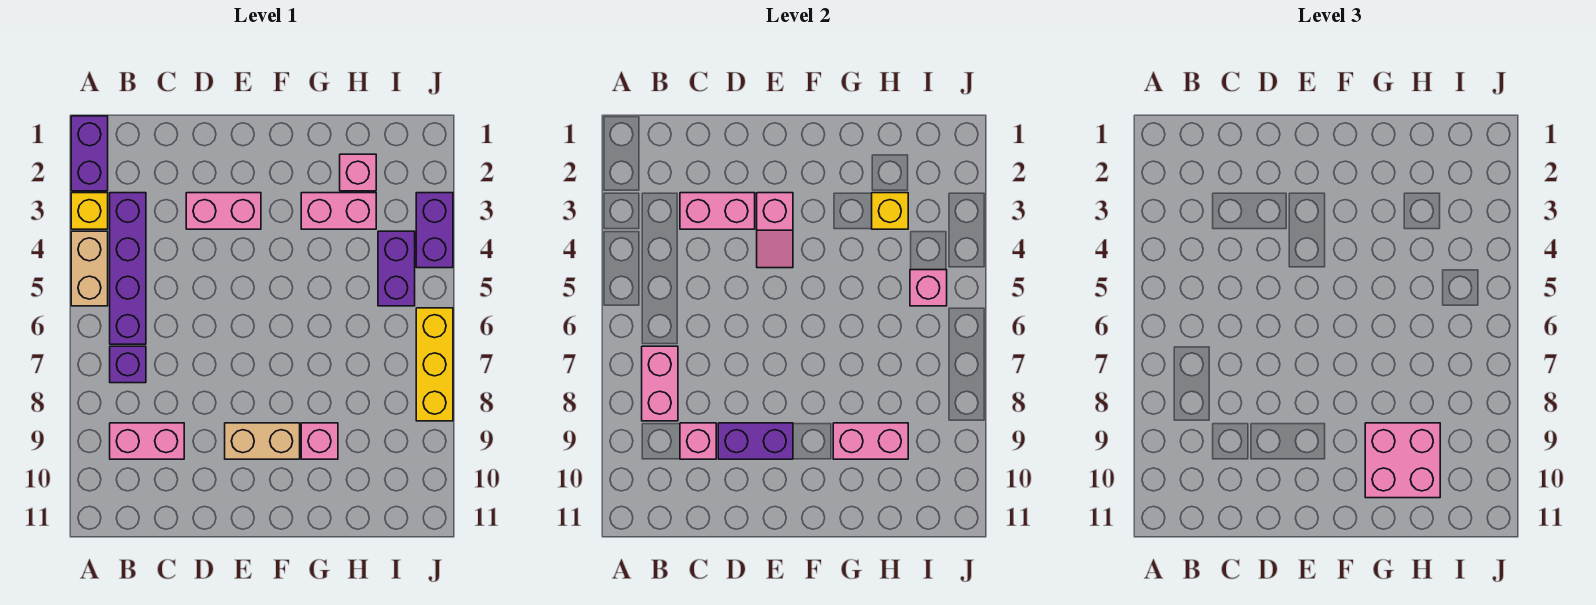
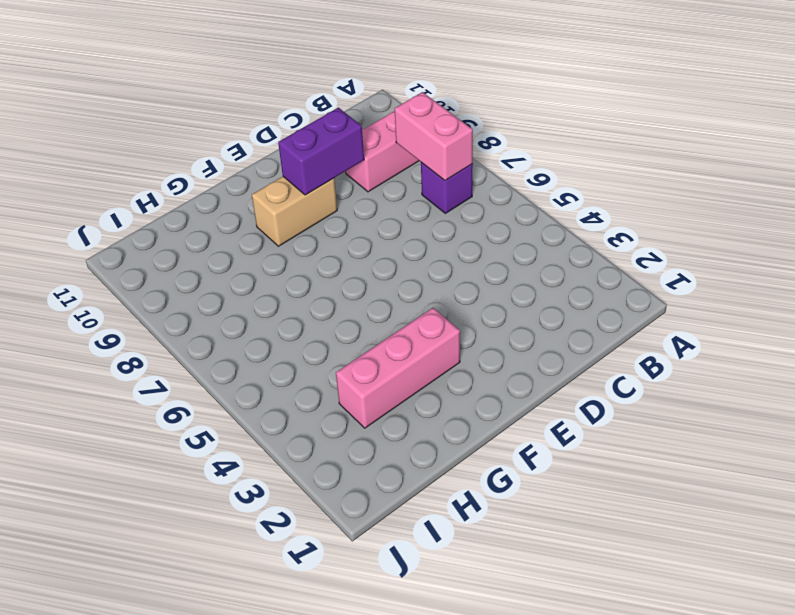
pink brick F3:H3 level 1 -> pink brick G3:H3 level 1
none -> purple brick A1:A2 level 1
none -> yellow brick A3 level 1
none -> tan brick A4:A5 level 1

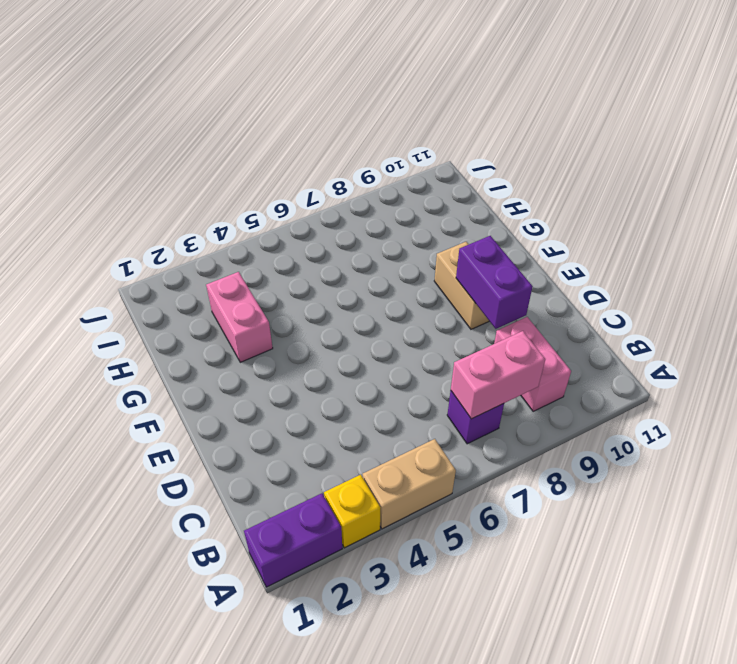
none -> purple brick B3:B6 level 1
none -> pink brick D3:E3 level 1
none -> pink brick G9 level 1

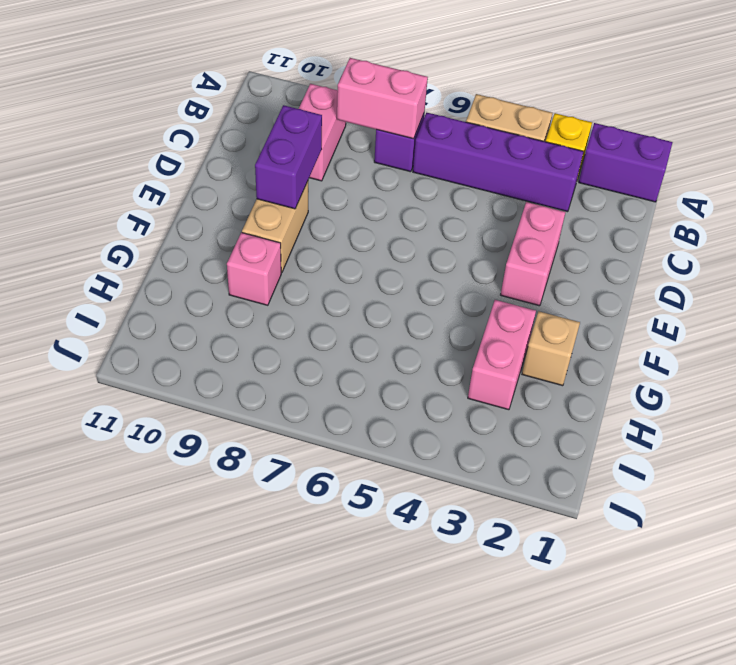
tan brick G2 level 1 -> none
none -> pink brick H2 level 1
none -> purple brick I4:I5 level 1
none -> purple brick J3:J4 level 1

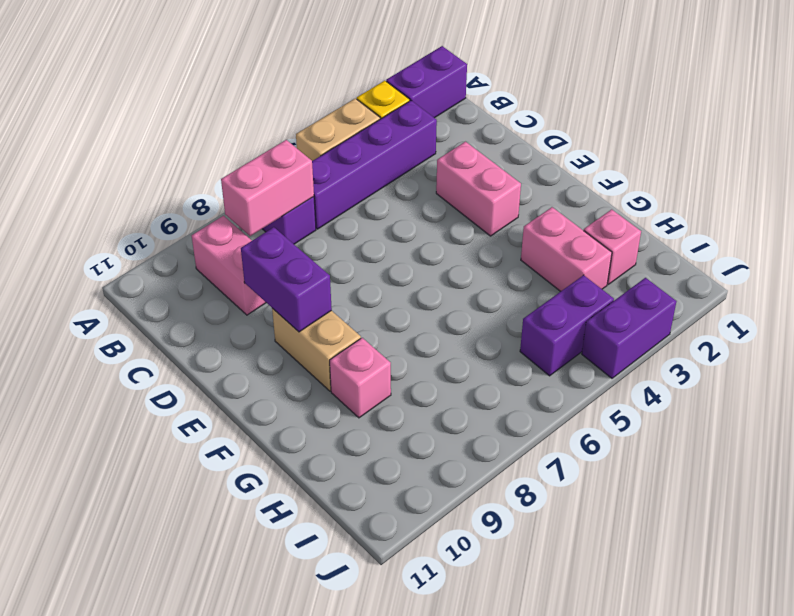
none -> yellow brick J6:J8 level 1
none -> pink brick C3:D3 level 2
none -> pink brick C9 level 2

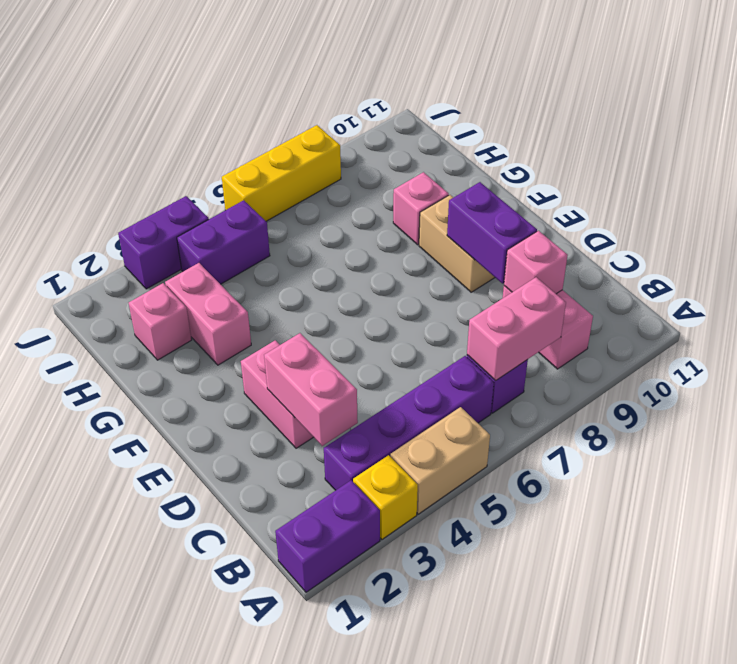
none -> pink slope E3:E4 level 2 top 3
none -> pink brick G9:H9 level 2
none -> yellow brick H3 level 2

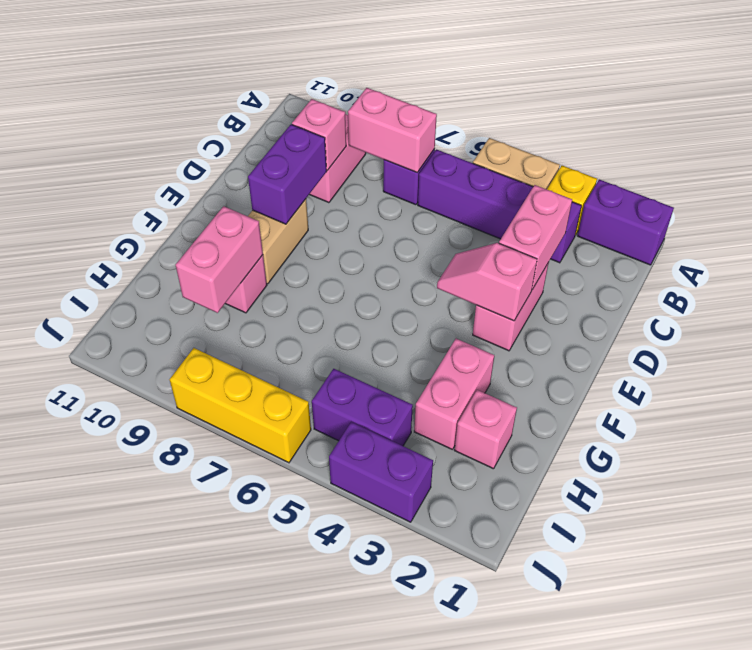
none -> yellow brick H3 level 2
none -> pink brick I5 level 2
none -> pink brick G9:H10 level 3

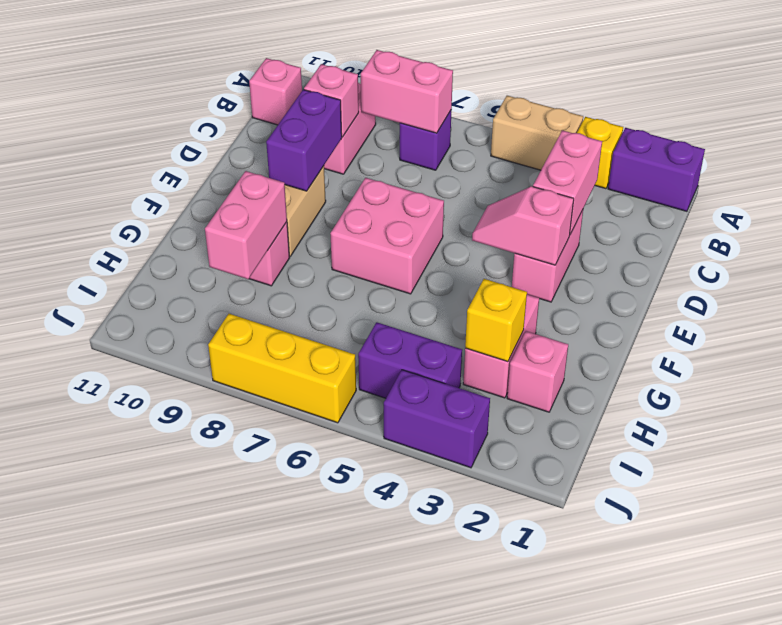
pink brick B11 level 1 -> pink brick I5 level 2
pink brick E6:F7 level 1 -> pink brick G9:H10 level 3
none -> purple brick B3:B6 level 1

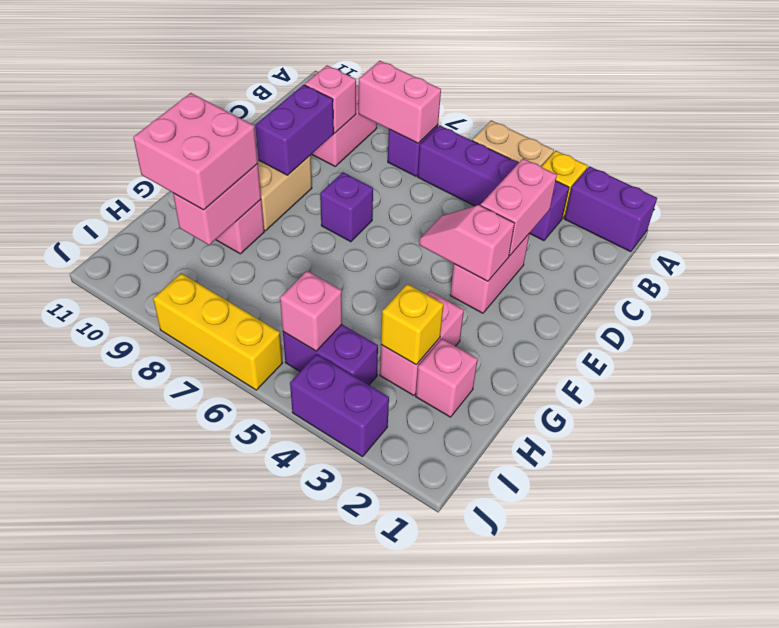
purple brick E7 level 1 -> none

